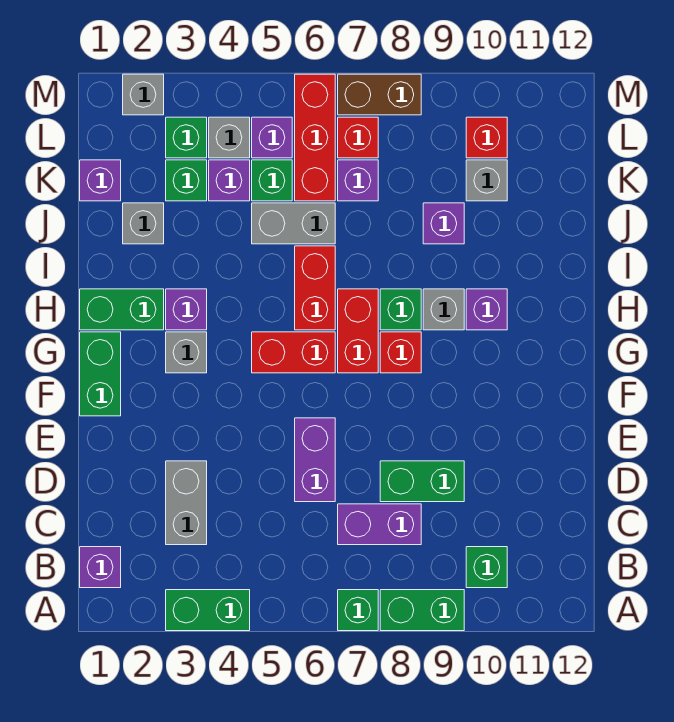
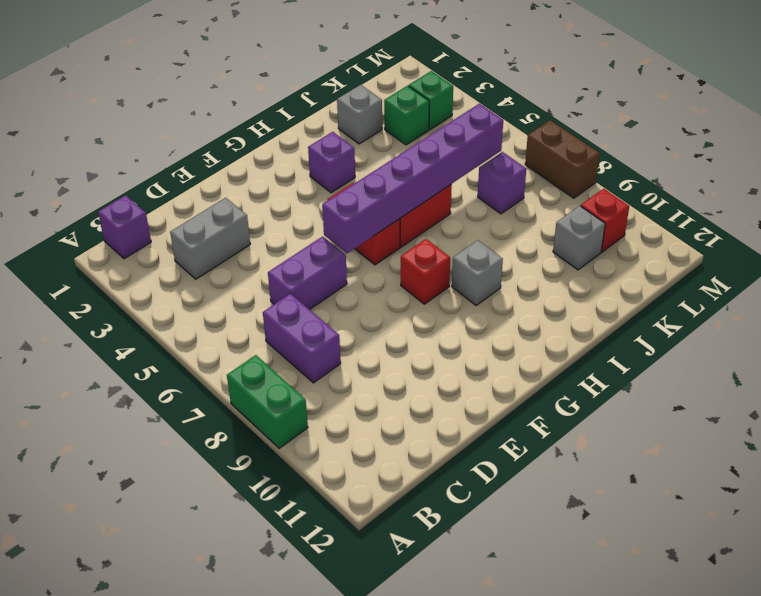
purple brick F6:K6 level 2 -> none
none -> green brick A3:A4 level 1
none -> green brick A7 level 1
none -> green brick B10 level 1
none -> green brick D8:D9 level 1

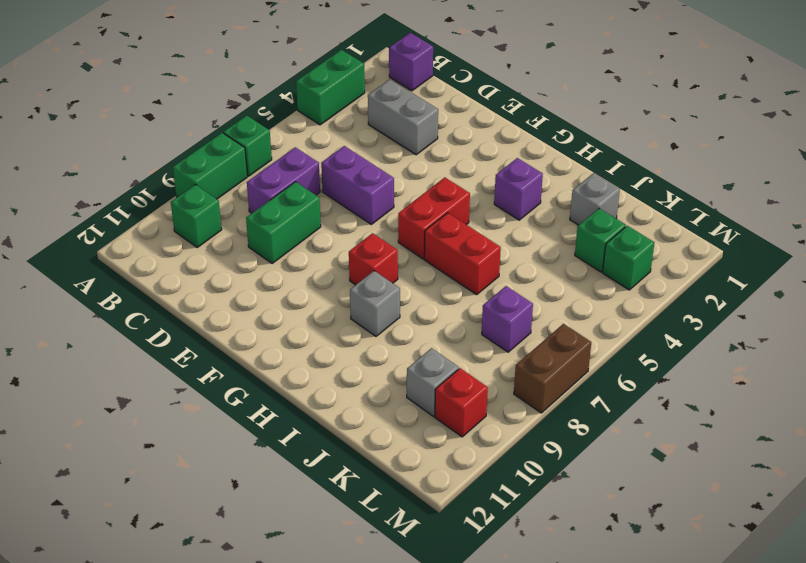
none -> green brick F1:G1 level 1
none -> grey brick G3 level 1
none -> red brick G7:H7 level 1
none -> green brick H1:H2 level 1

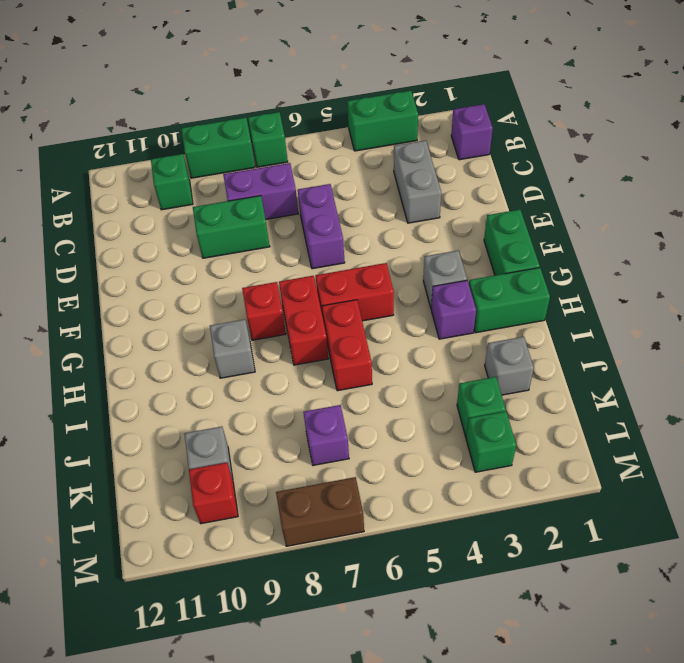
none -> green brick H8 level 1
none -> purple brick H10 level 1
none -> grey brick J5:J6 level 1
none -> purple brick J9 level 1

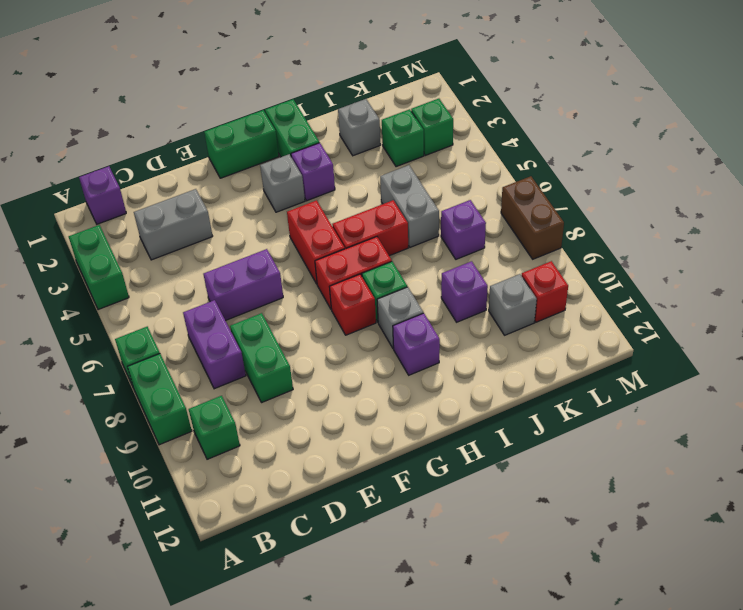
none -> purple brick K1 level 1
none -> purple brick K4 level 1
none -> green brick K5 level 1
none -> red brick K6:M6 level 1

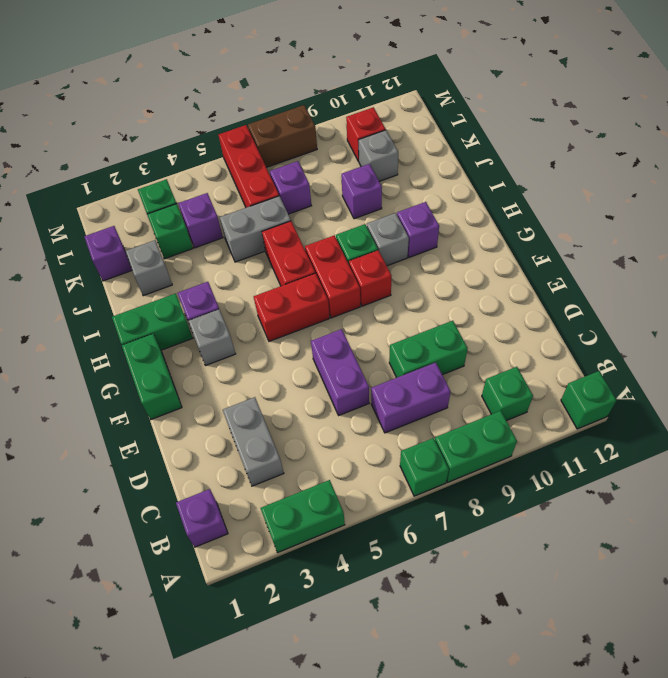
green brick A12 level 1 -> green brick K5 level 1
none -> grey brick L4 level 1
none -> purple brick L5 level 1
none -> red brick L7 level 1
none -> grey brick M2 level 1

